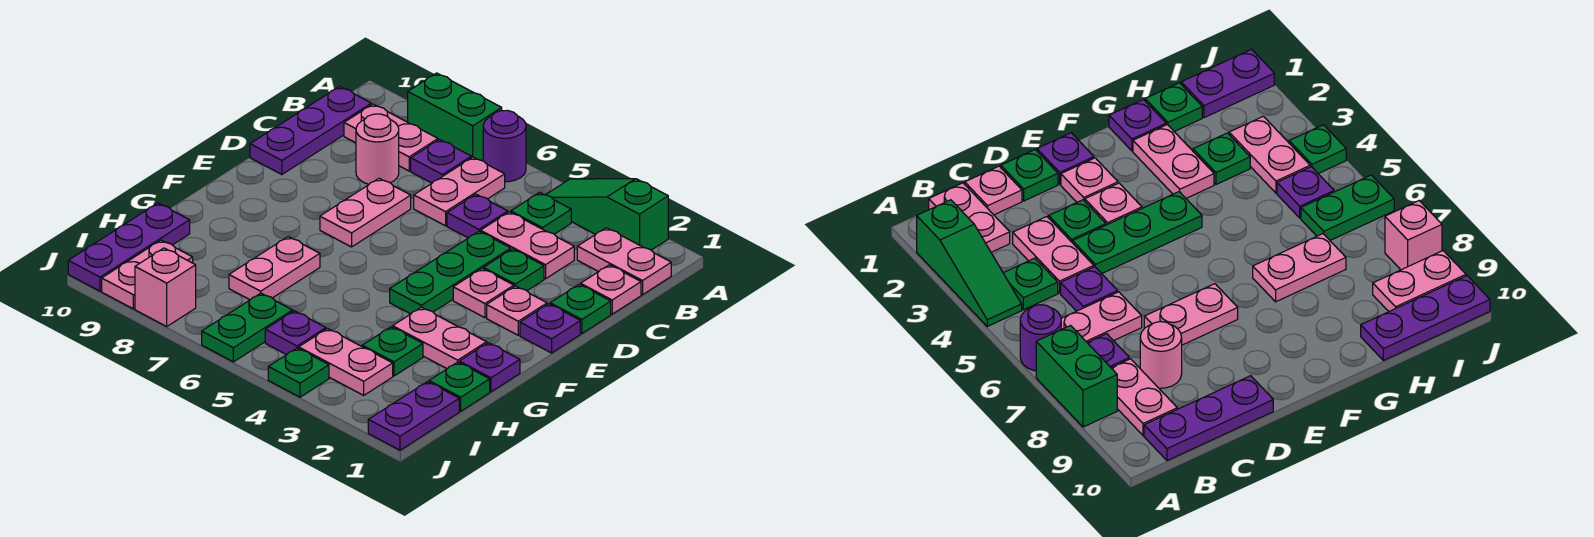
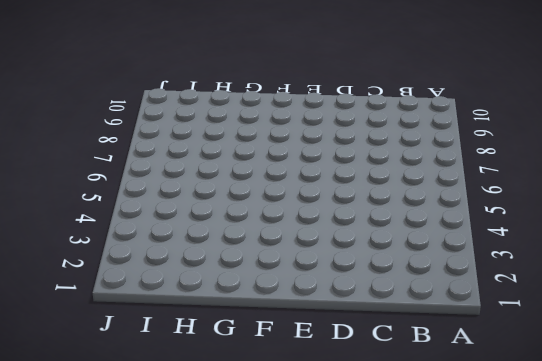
none -> green slope A2:A4 level 1 top 2
none -> purple round brick A6 level 1
none -> green brick A7:A8 level 1
none -> pink plate B1:B2 level 1

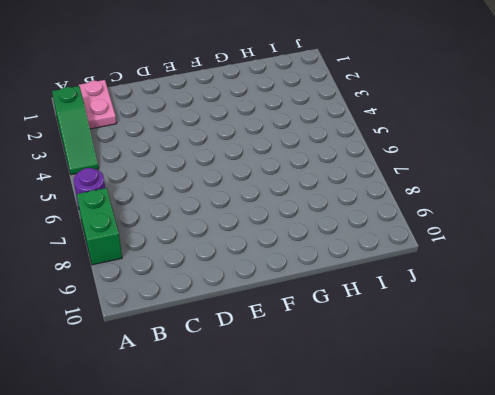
none -> green plate B4 level 1
none -> pink plate B6:C6 level 1
none -> purple plate B7 level 1
none -> pink plate B8:B9 level 1

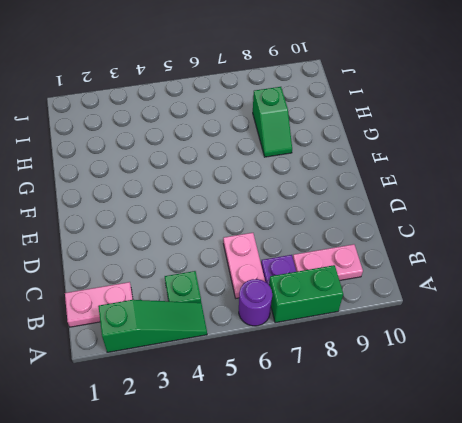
green slope G8:H8 level 1 top H -> none
none -> purple plate B10:D10 level 1
none -> pink plate C1 level 1
none -> pink plate C3:C4 level 1
none -> purple plate C5 level 1

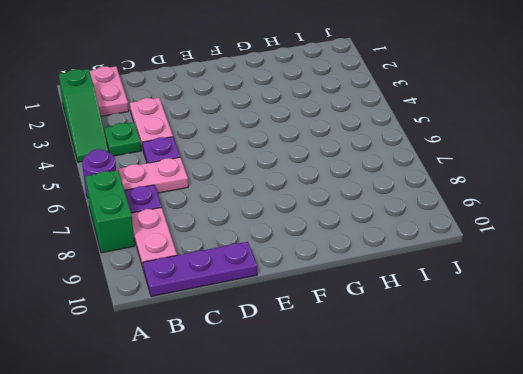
none -> pink plate C1 level 1
none -> pink round brick C8 level 1
none -> green plate D1 level 1
none -> green plate D3 level 1

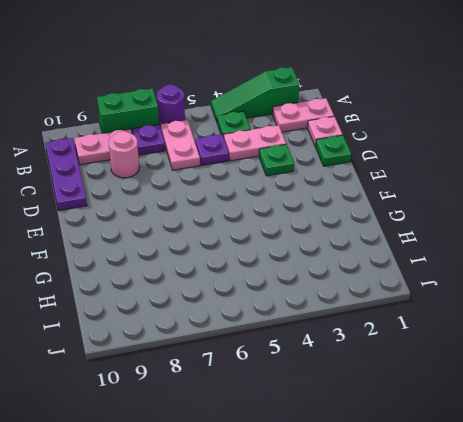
none -> green plate D4:F4 level 1
none -> pink plate D7:E7 level 1
none -> purple plate E1 level 1
none -> pink plate E2 level 1

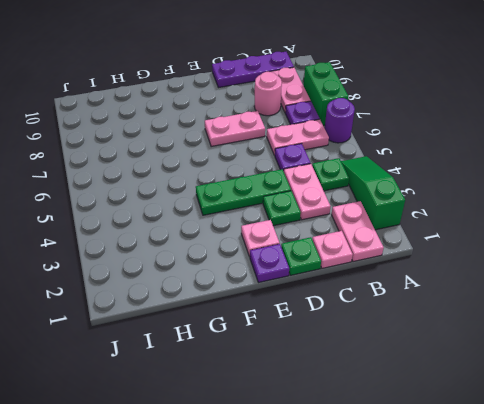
none -> pink plate E3 level 1
none -> purple plate G1 level 1
none -> pink plate G2:G3 level 1
none -> pink plate G7:H7 level 1

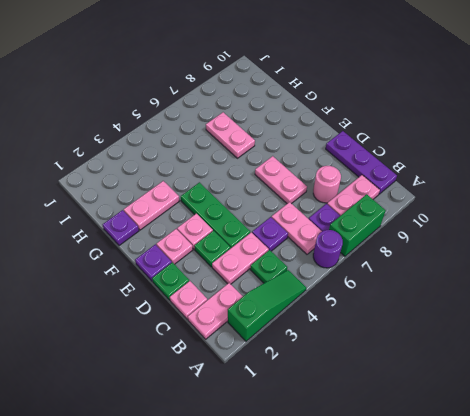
none -> green plate H1 level 1
none -> green plate H3 level 1
none -> purple plate H10:J10 level 1
none -> purple plate I1:J1 level 1

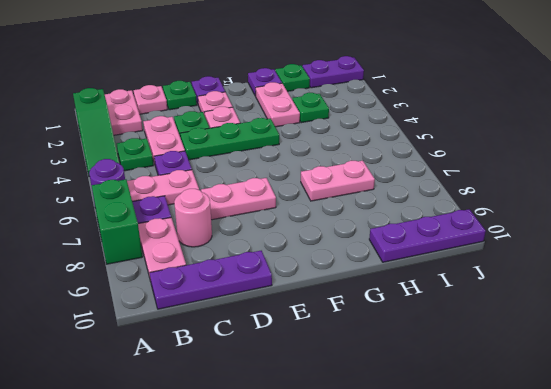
none -> pink plate I3:I4 level 1
none -> purple plate I5 level 1
none -> green plate I6:J6 level 1
none -> pink plate I9:J9 level 1

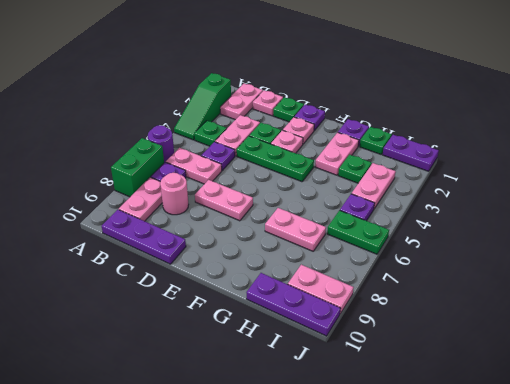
none -> green plate J4 level 1
none -> pink brick J8 level 1

